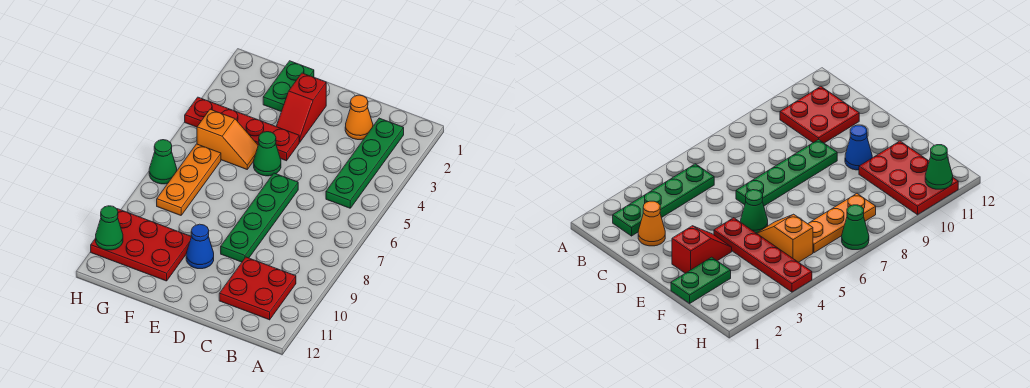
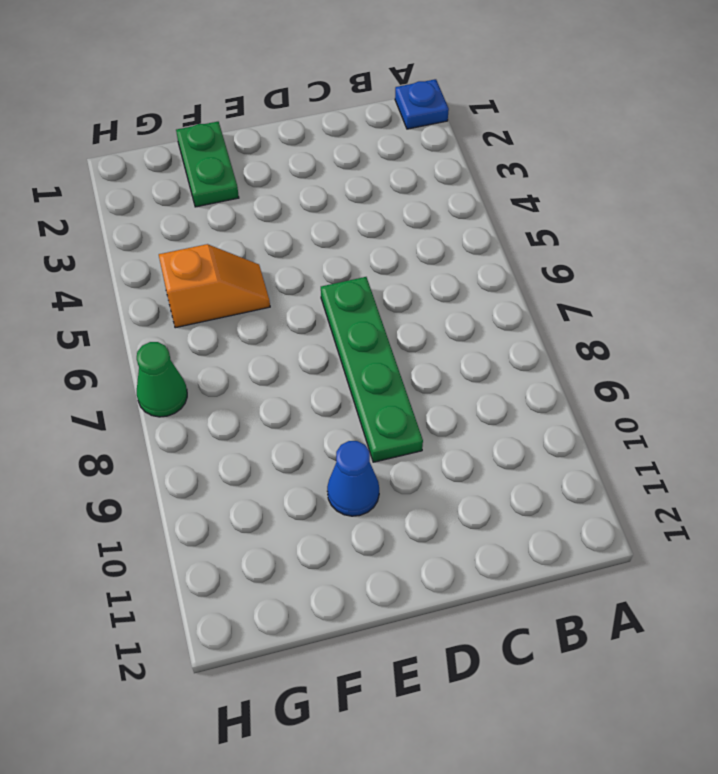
blue plate A1 level 1 -> none
none -> green plate B2:B5 level 1
none -> red plate B10:C11 level 1
none -> orange cone C2 level 1

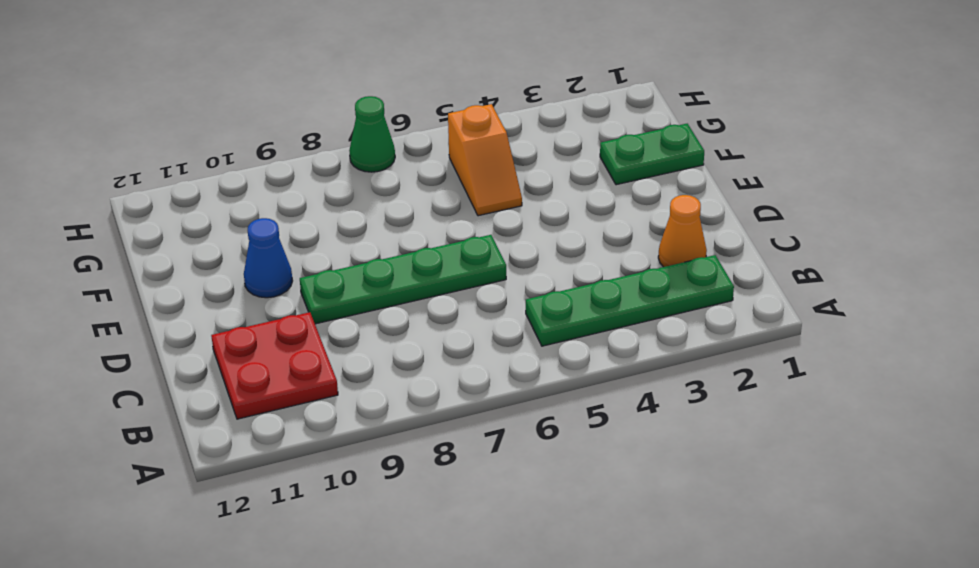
none -> red slope E2:E3 level 1 top 2
none -> red plate E4:H4 level 1
none -> green cone E5 level 1

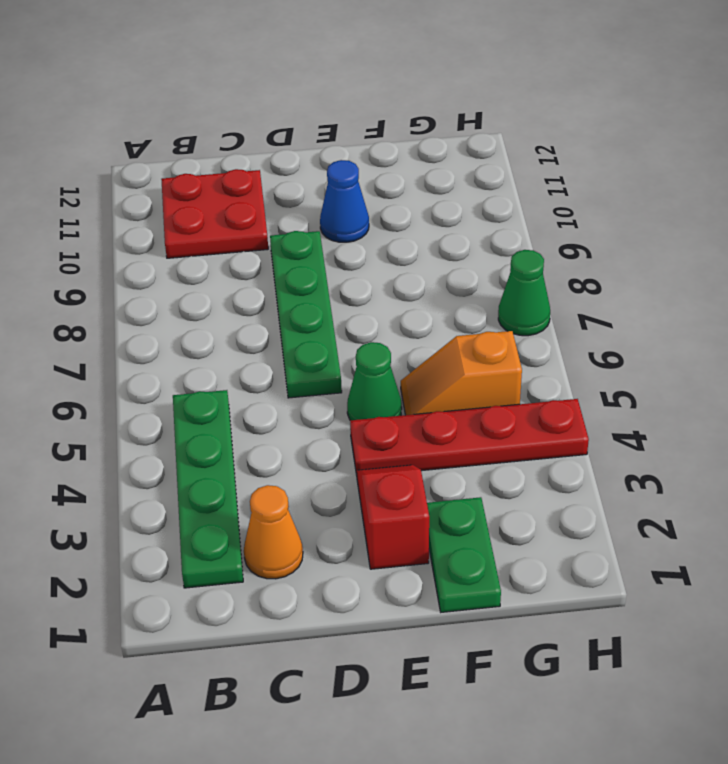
none -> red plate F10:H11 level 1
none -> orange plate G6:G8 level 1
none -> green cone H11 level 2

